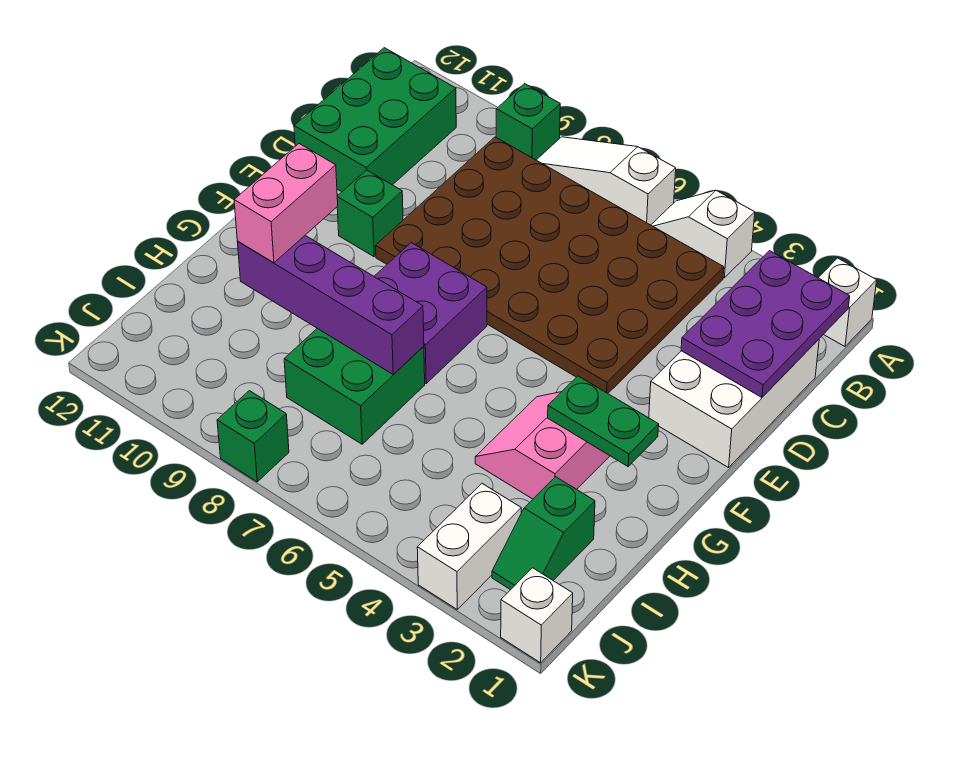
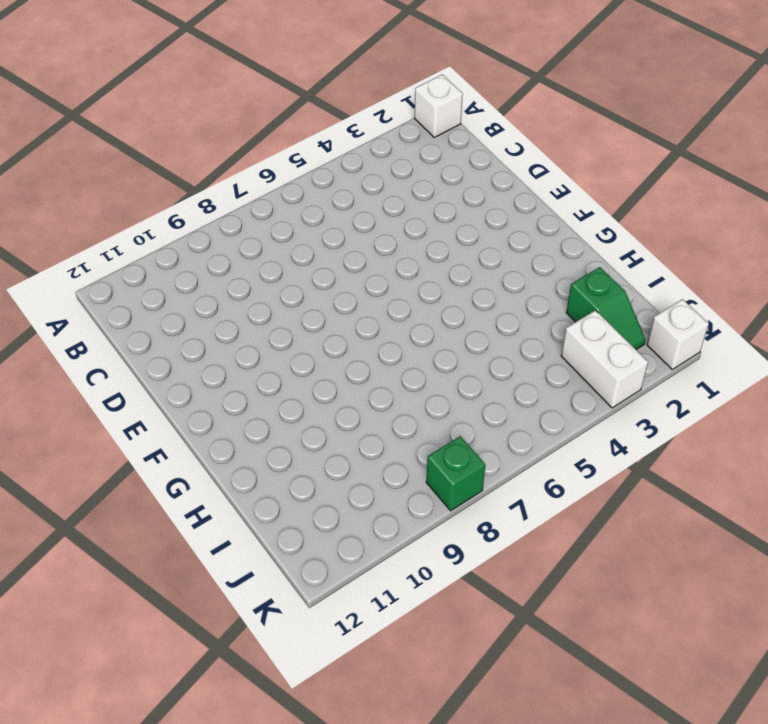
none -> white slope A4:A5 level 1 top 4
none -> white slope A6:A8 level 1 top 6
none -> green brick A9 level 1

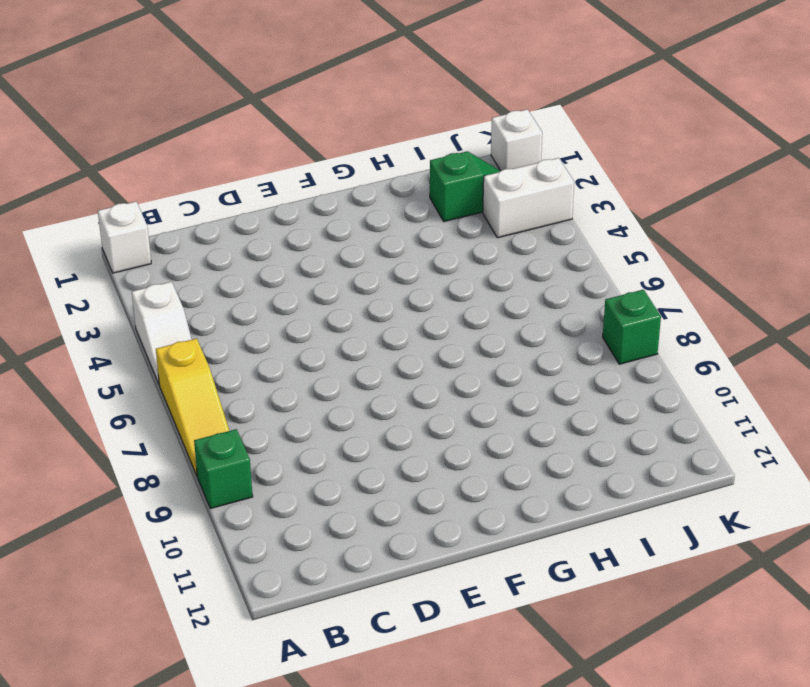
yellow slope A6:A8 level 1 top 6 -> white slope A6:A8 level 1 top 6
none -> brown plate B4:E9 level 1
none -> green brick B11:D12 level 1
none -> white brick C1:E2 level 1

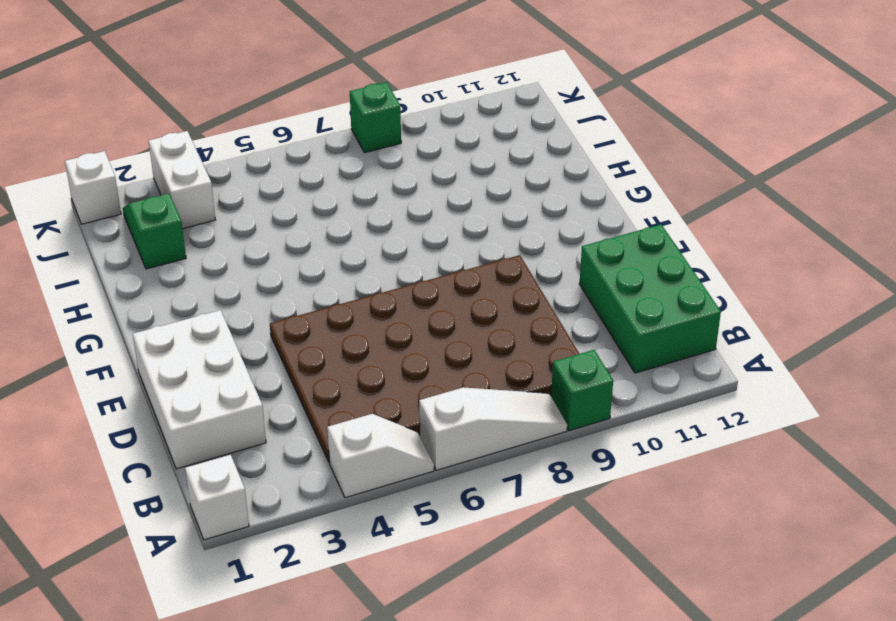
none -> green brick E10 level 1
none -> purple brick F7:G8 level 1
none -> pink slope G3:H4 level 1 top 3

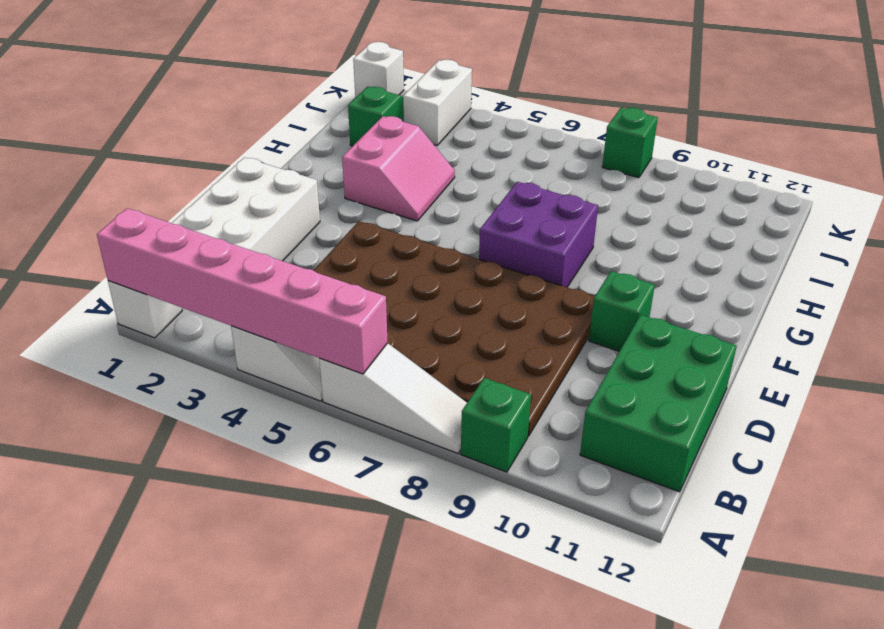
pink brick A1:A6 level 2 -> none
none -> green brick H7:I8 level 1
none -> purple plate B1:D2 level 2
none -> green plate G2:G3 level 2

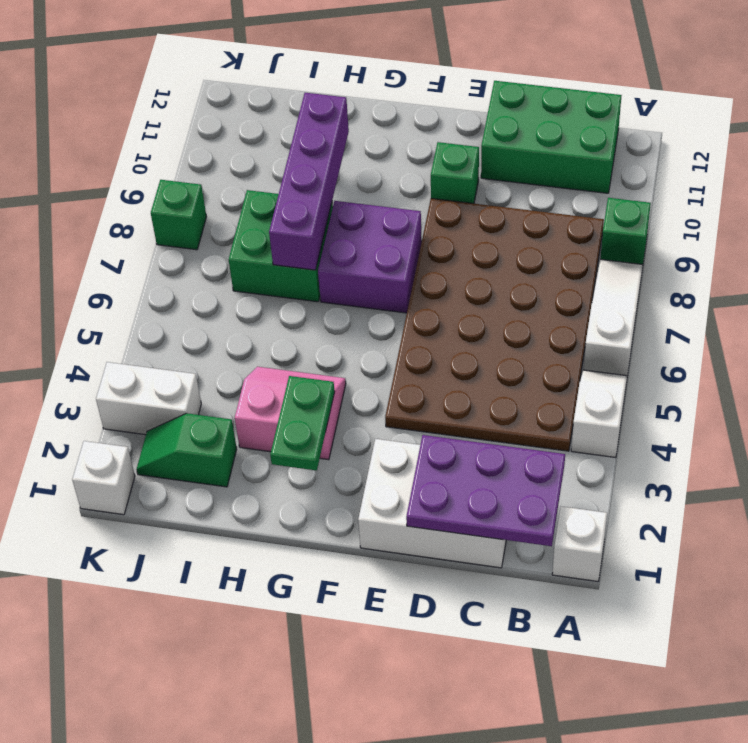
none -> pink brick G10:H10 level 3

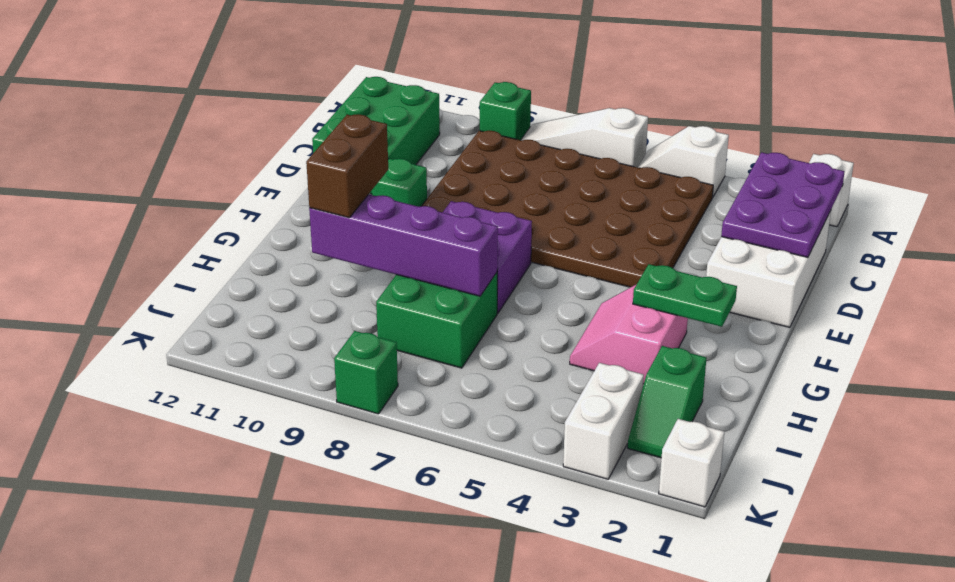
brown brick G10:H10 level 3 -> pink brick G10:H10 level 3

